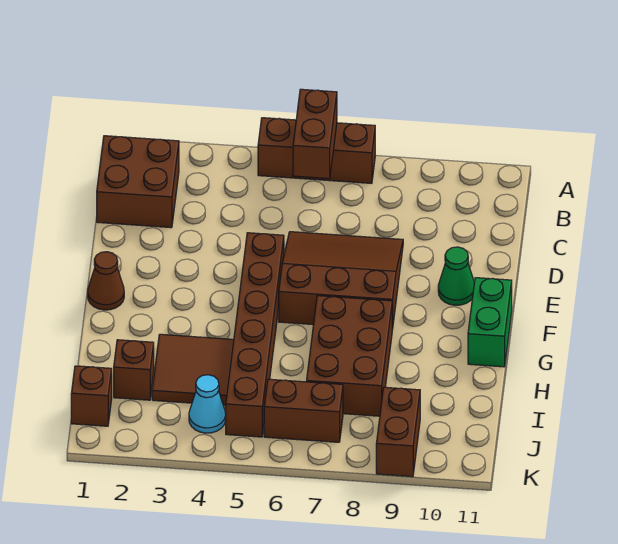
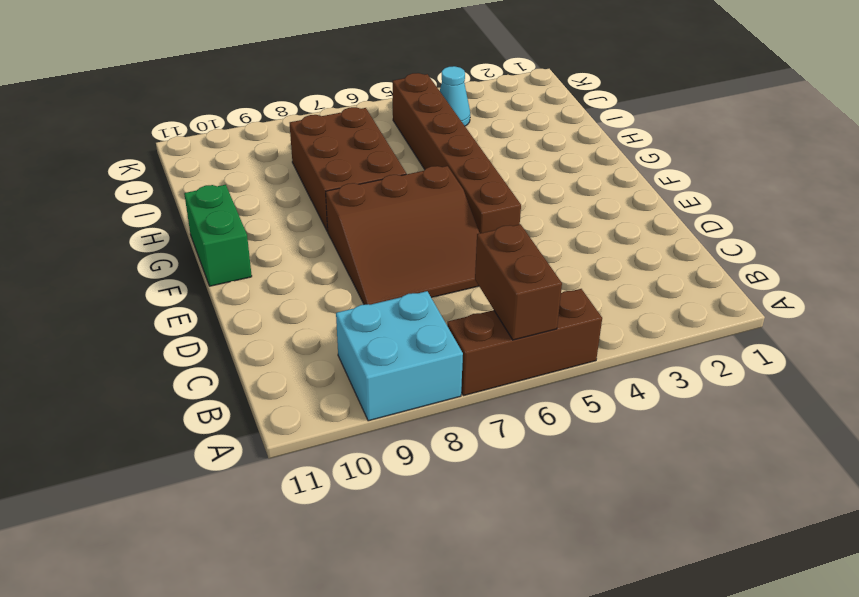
cyan brick A8:B9 level 1 -> none
none -> brown brick B1:C2 level 1
none -> green cone E10 level 1
none -> brown cone F1 level 1

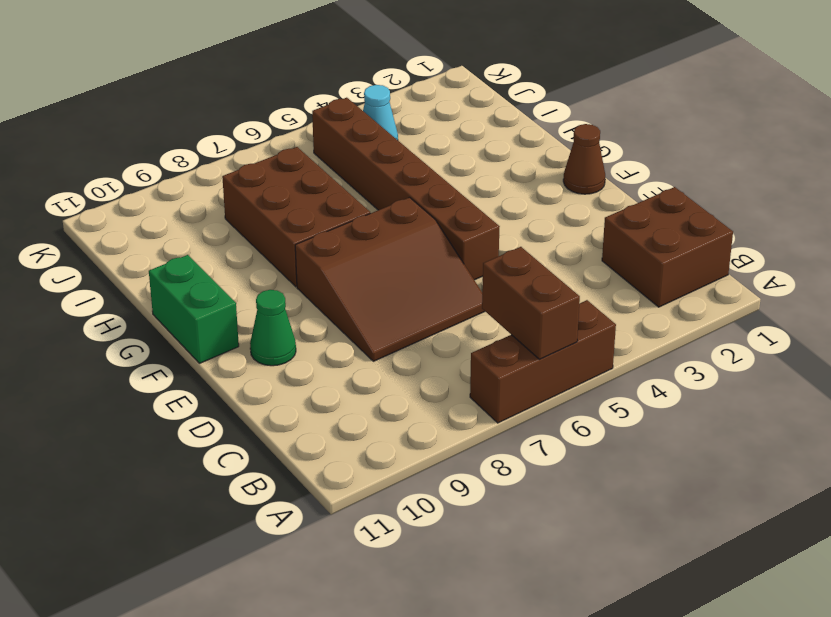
none -> brown tile H3:I4 level 1
none -> brown brick I2 level 1
none -> brown brick J1 level 1

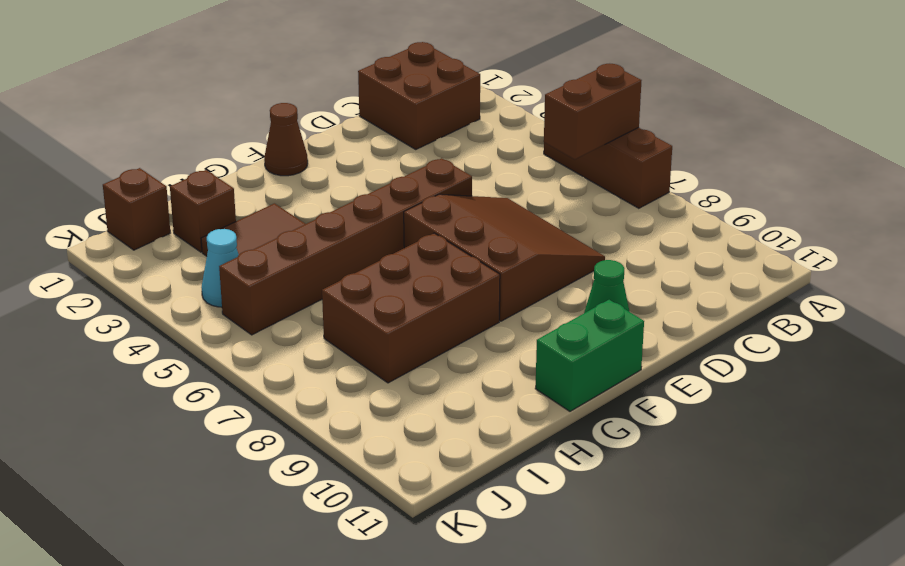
none -> brown brick J6:J7 level 1
none -> brown brick J9:K9 level 1

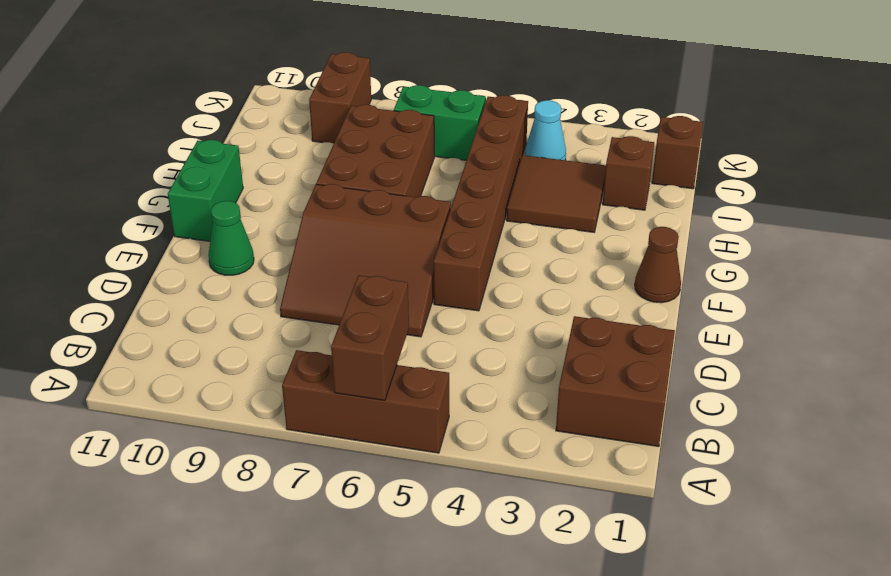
green brick J6:J7 level 1 -> brown brick J6:J7 level 1

